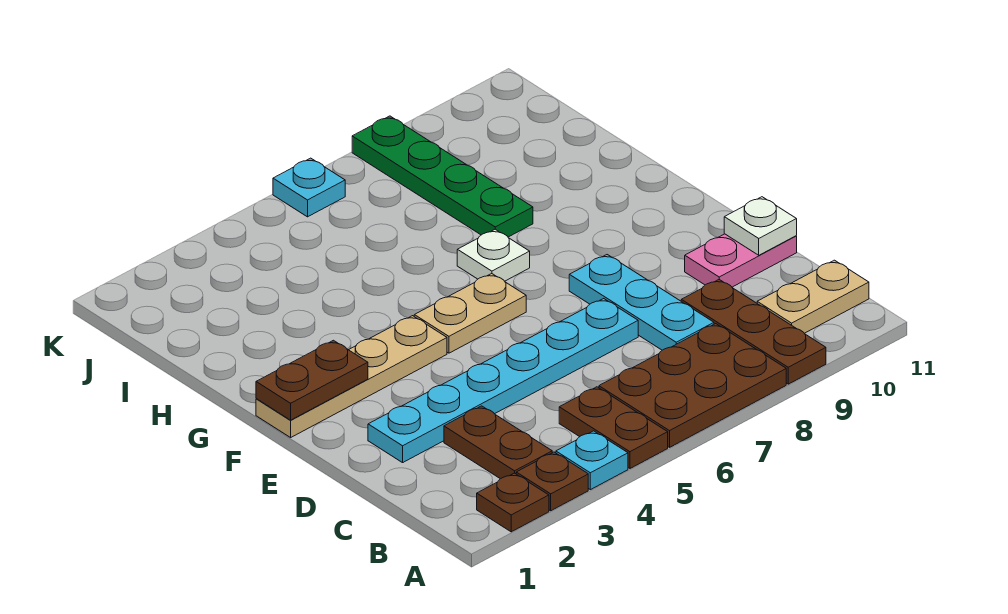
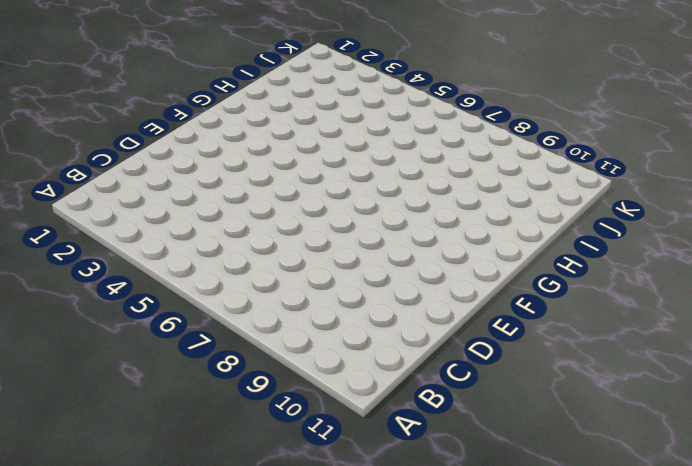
none -> brown plate A2 level 1
none -> brown plate A3 level 1
none -> cyan plate A4 level 1

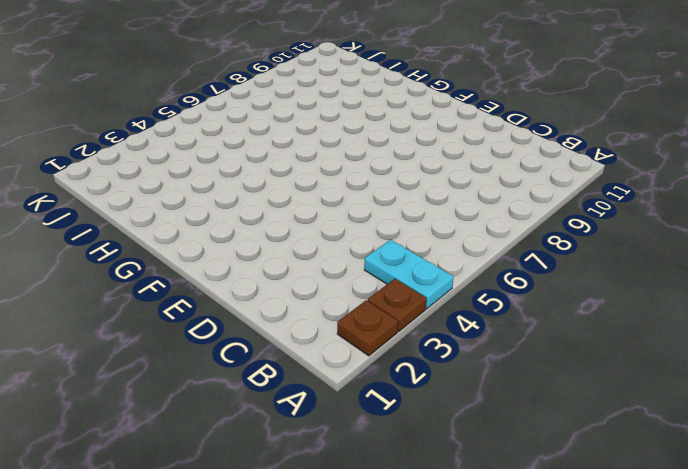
cyan plate A4:B4 level 1 -> cyan plate A4 level 1
none -> brown plate A5:B5 level 1
none -> brown plate A6:B8 level 1
none -> brown plate A9:C9 level 1

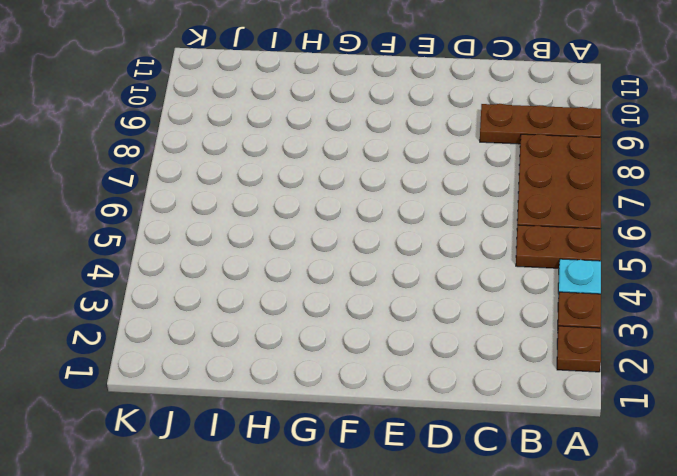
none -> brown plate B3:C3 level 1
none -> tan plate B10:B11 level 1
none -> cyan plate C8:E8 level 1

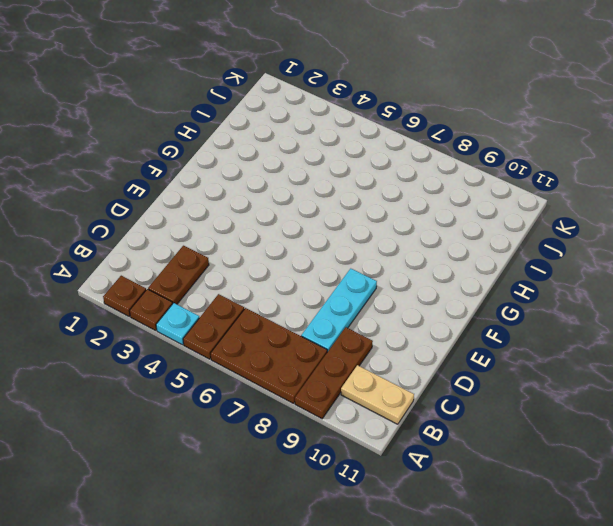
none -> cyan plate D2:D7 level 1
none -> pink plate D10:D11 level 1
none -> tan plate F1:F4 level 1

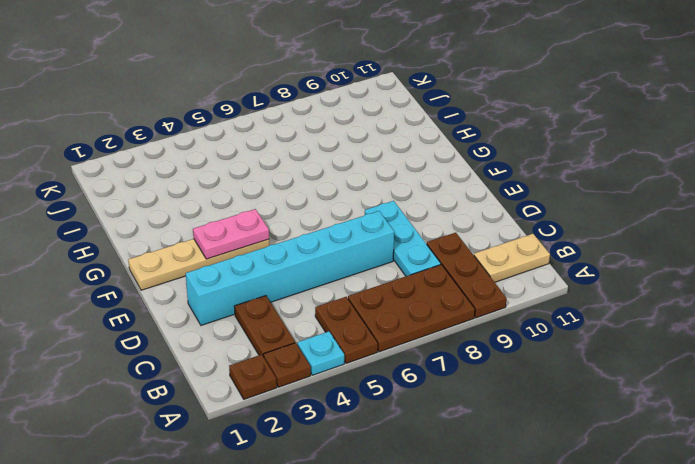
cyan brick D2:D7 level 1 -> cyan plate D2:D7 level 1
pink plate F3:F4 level 2 -> pink plate D10:D11 level 1
none -> tan plate F5:F6 level 1
none -> white plate G7 level 1
none -> green plate H8:K8 level 1

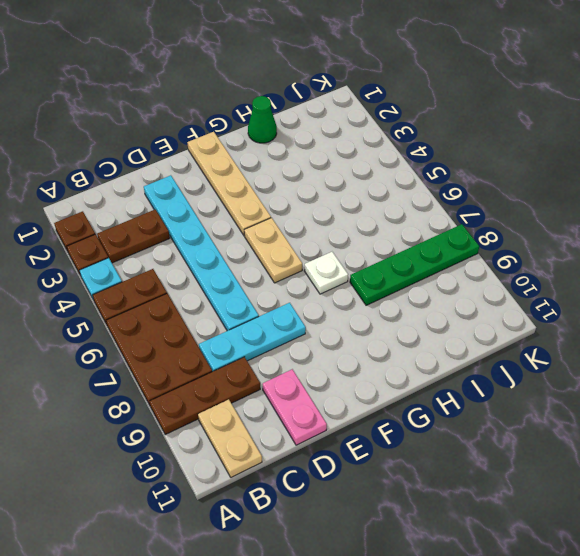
green cone H1 level 1 -> none
none -> cyan plate K6 level 1
none -> white plate D11 level 2
none -> brown plate F1:F2 level 2

